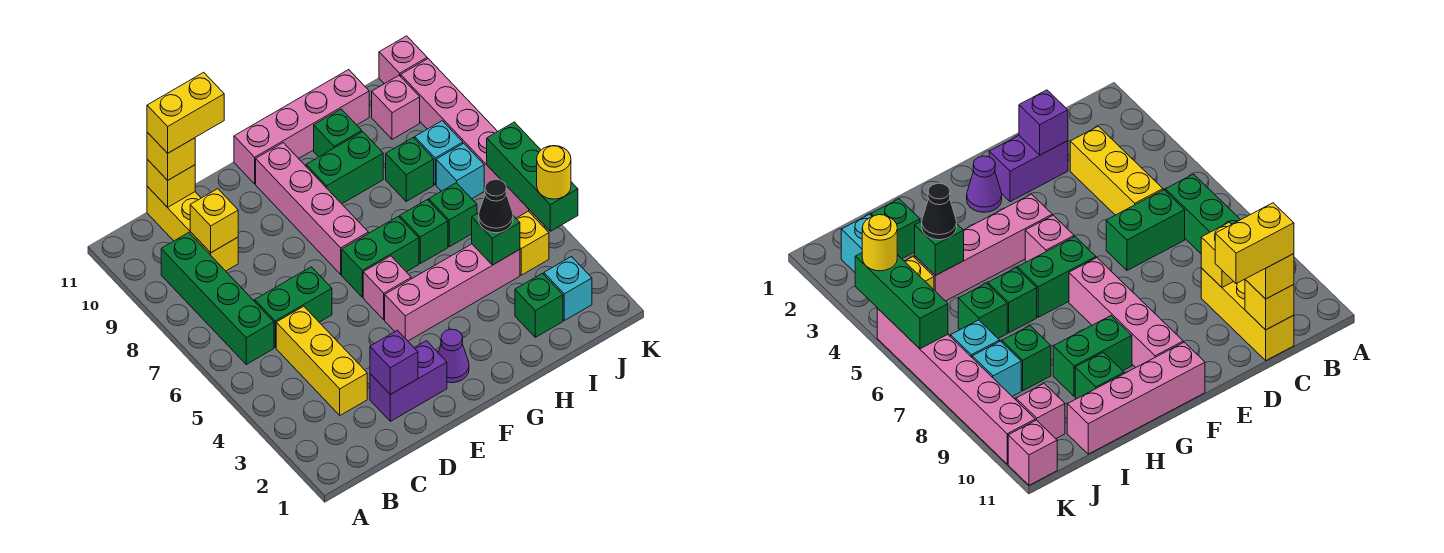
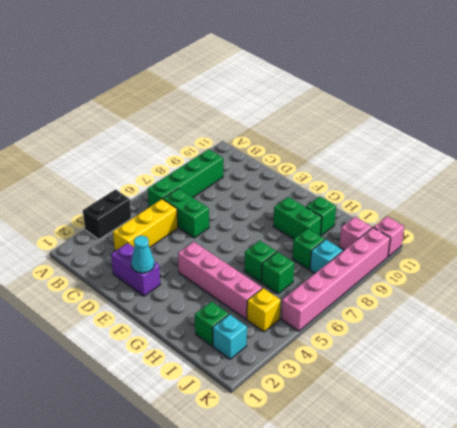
black brick A3:A4 level 1 -> none
cyan cone E2 level 2 -> none
none -> yellow brick C9:C11 level 1
none -> purple cone F2 level 1
none -> pink brick F5 level 1
none -> green brick F6:G6 level 1

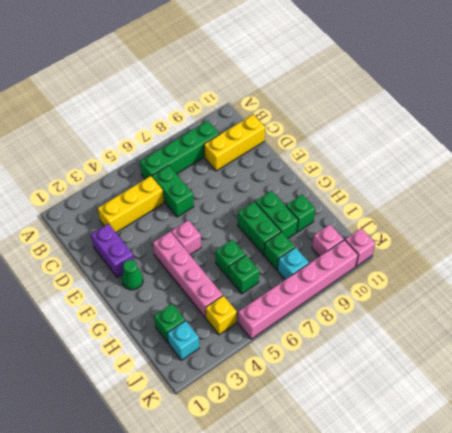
green cone F2 level 1 -> purple cone F2 level 1
green brick G8:H8 level 1 -> green brick F6:G6 level 1
none -> pink brick F7:F10 level 1
none -> pink brick F11:I11 level 1
none -> cyan brick J7 level 1
none -> yellow brick C9 level 2

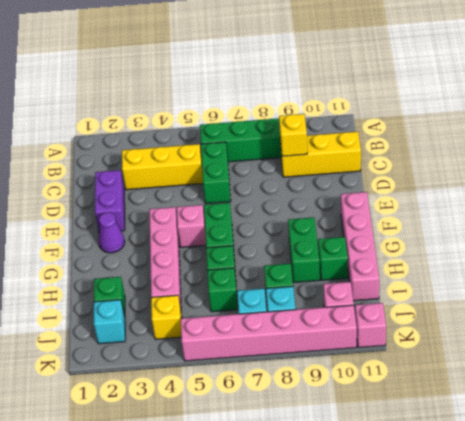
none -> pink brick F7:F10 level 1
none -> yellow brick C11 level 2
none -> purple brick D2 level 2
none -> green brick I4 level 2

